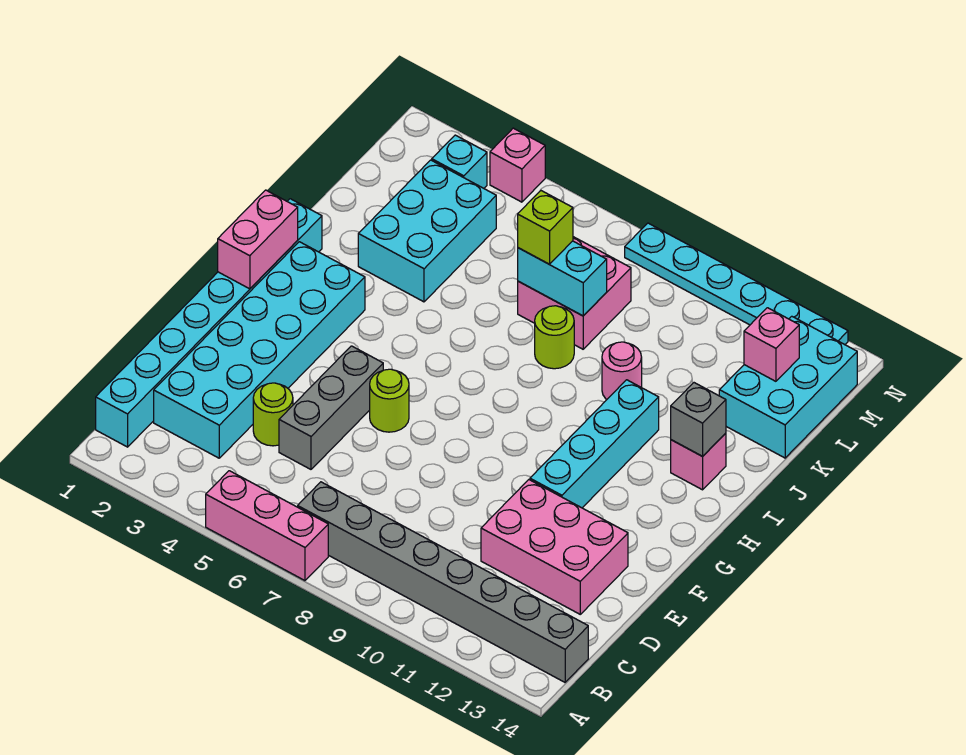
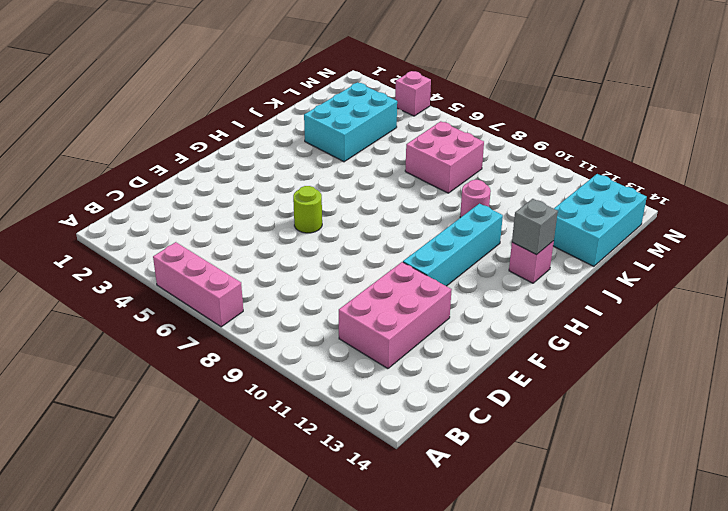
pink brick C11:E12 level 1 -> pink brick D11:E13 level 1
none -> cyan brick B1:I1 level 1
none -> grey brick B7:B14 level 1
none -> cyan brick C2:H3 level 1

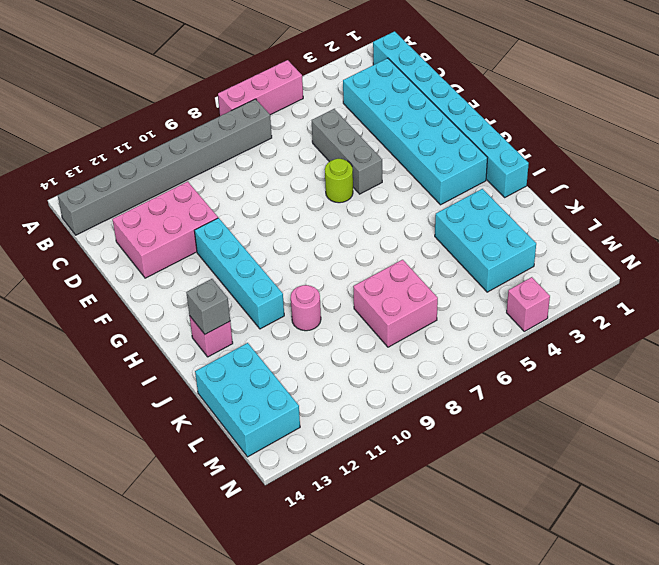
none -> lime round brick D4 level 1
none -> lime round brick J8 level 1
none -> cyan brick M3 level 1

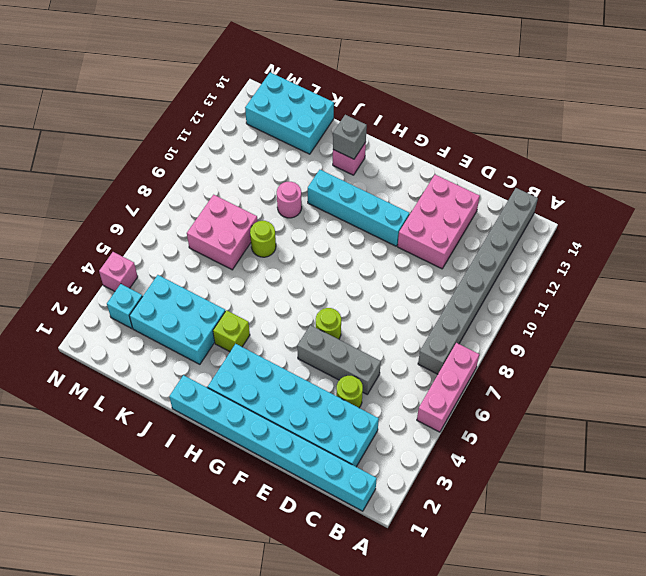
lime brick I4 level 1 -> lime brick K7 level 3
none -> cyan plate N8:N13 level 1
none -> pink brick G1:H1 level 2
none -> cyan brick K7:K8 level 2

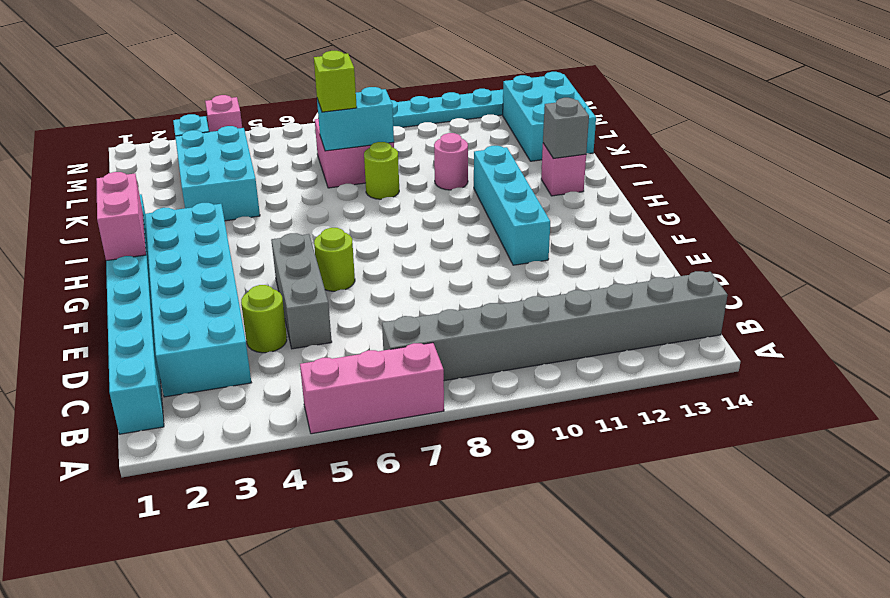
none -> pink brick D11:E13 level 1
none -> pink brick L13 level 2

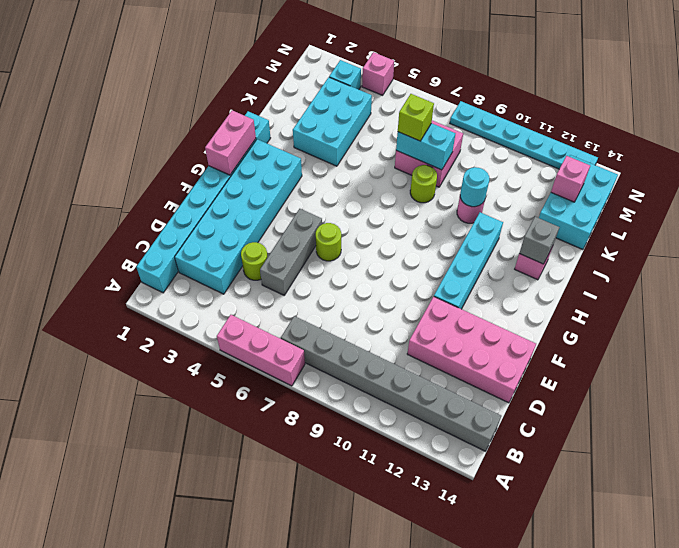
pink brick D11:E14 level 1 -> pink brick D11:E13 level 1
cyan round brick J10 level 2 -> none

